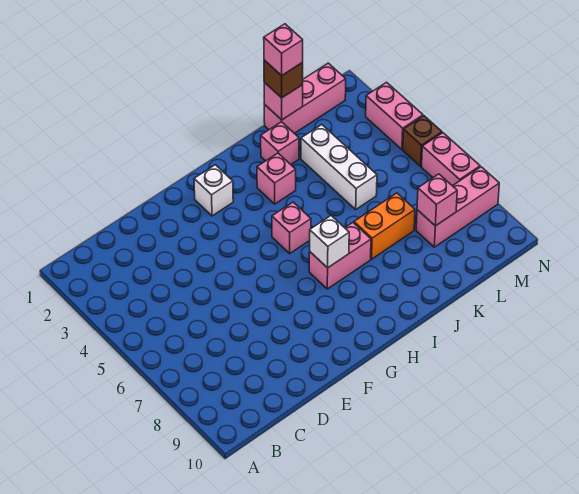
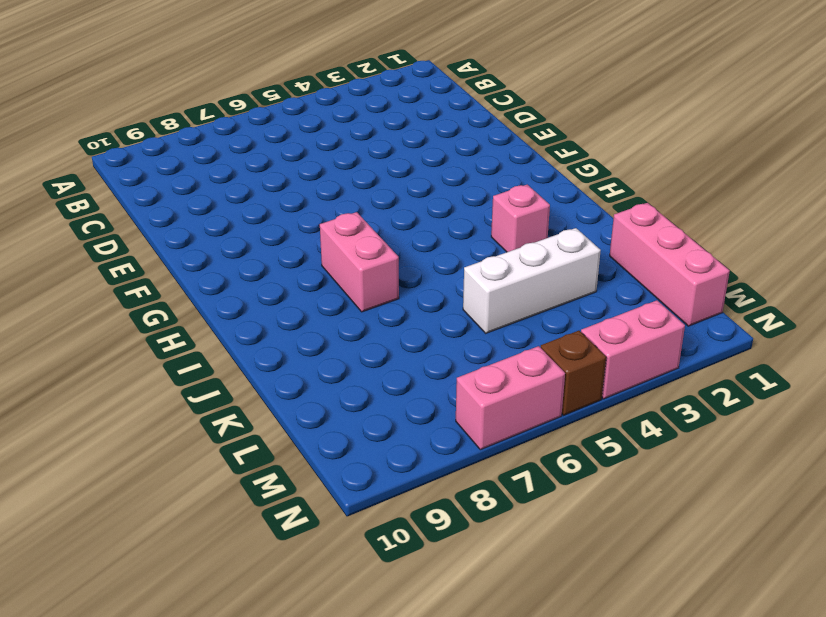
none -> white brick G2 level 1
none -> pink brick H5 level 1
none -> pink brick J2 level 1

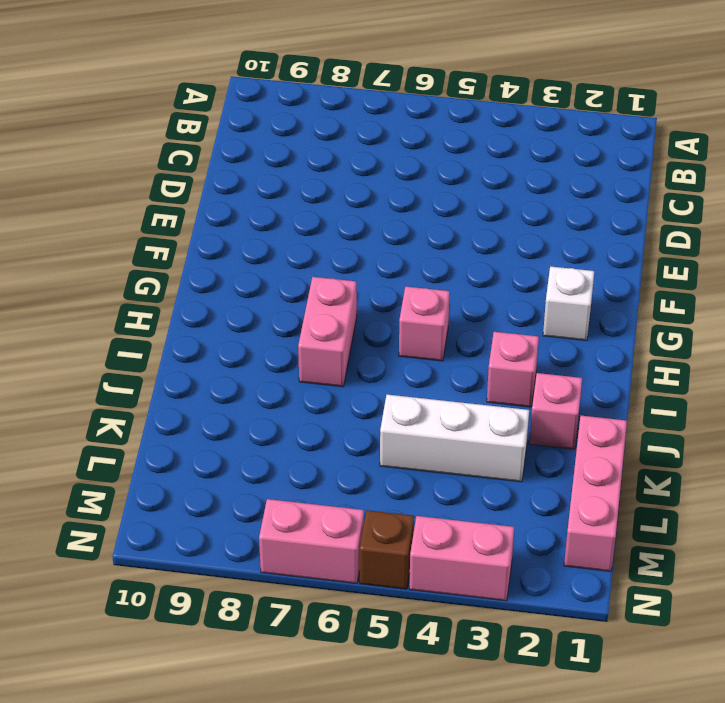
none -> orange brick J7:K7 level 1
none -> pink brick L8:N8 level 1
none -> white brick H7 level 2

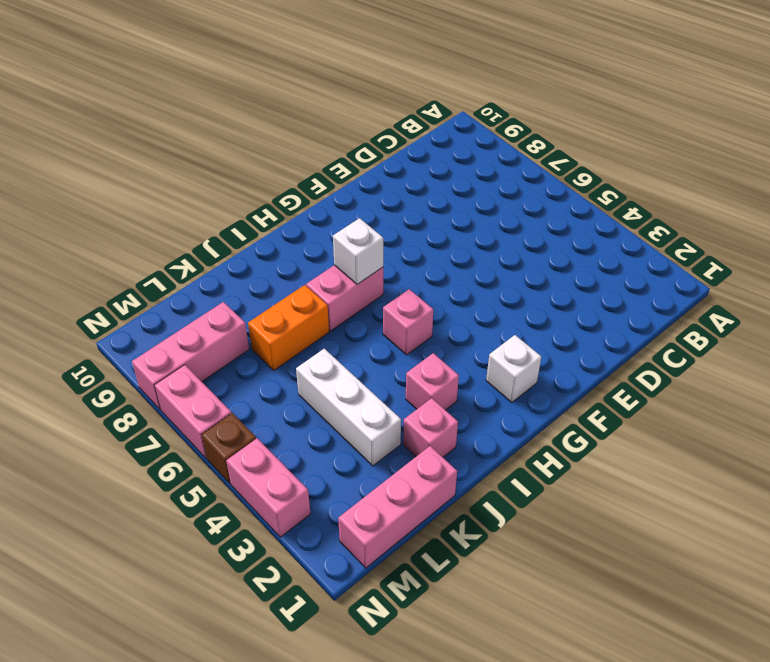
none -> pink brick K1 level 2
none -> pink brick L8 level 2
none -> brown brick K1 level 3

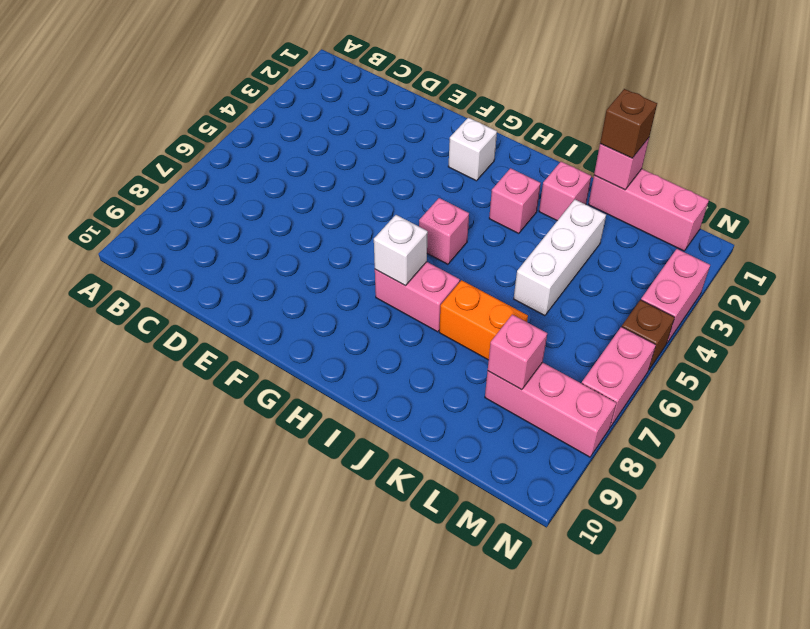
none -> pink brick K1 level 4

